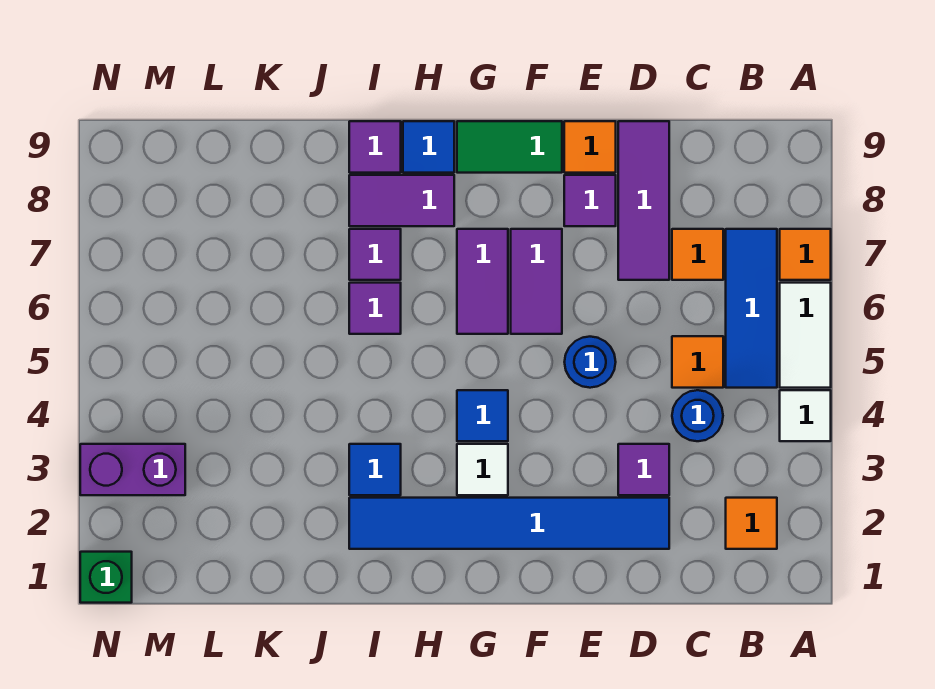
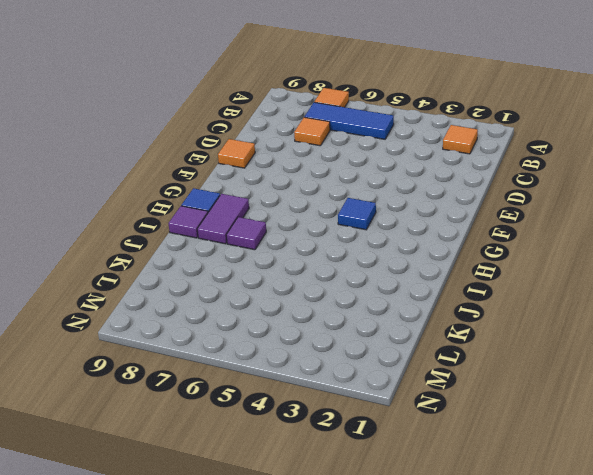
none -> white tile A4 level 1
none -> white tile A5:A6 level 1
none -> blue round brick C4 level 1

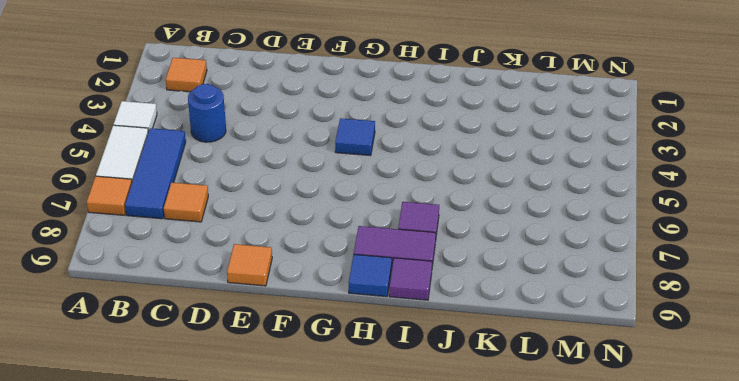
none -> orange tile C5 level 1
none -> blue tile D2:I2 level 1
none -> purple tile D3 level 1

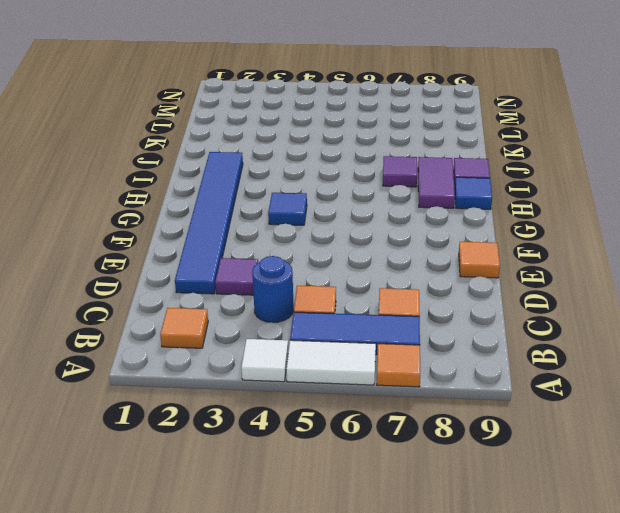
none -> purple tile D7:D9 level 1
none -> blue round brick E5 level 1
none -> purple tile E8 level 1

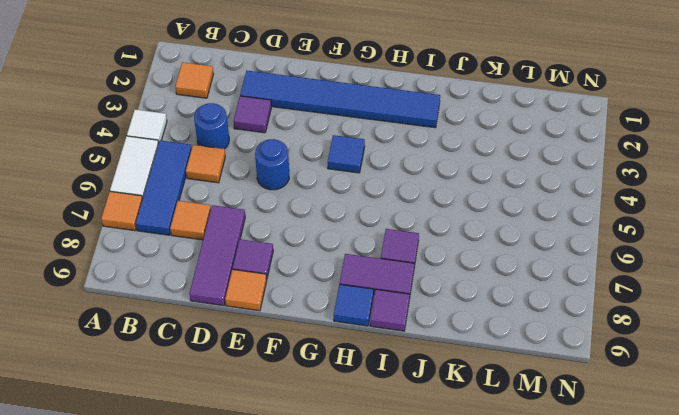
none -> purple tile F6:F7 level 1
none -> green tile F9:G9 level 1
none -> white tile G3 level 1

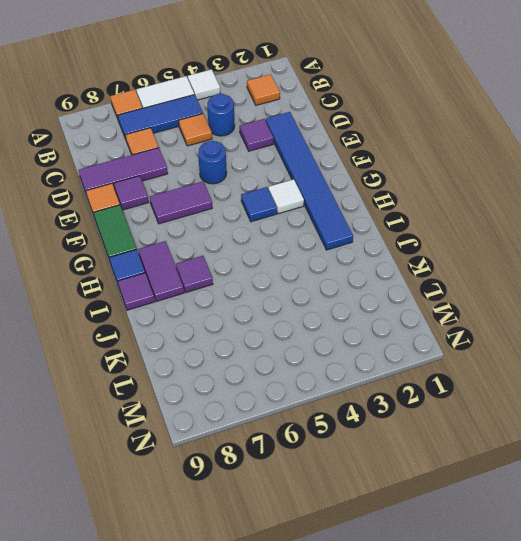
none -> purple tile G6:G7 level 1
none -> blue tile I3 level 1
none -> purple tile I6 level 1

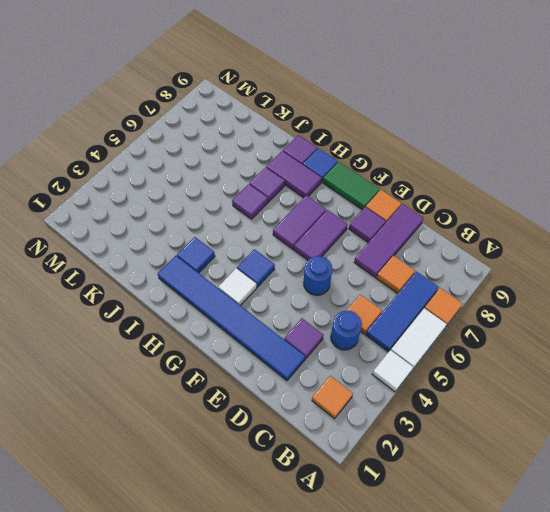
none -> purple brick M3:N3 level 1
none -> green brick N1 level 1

